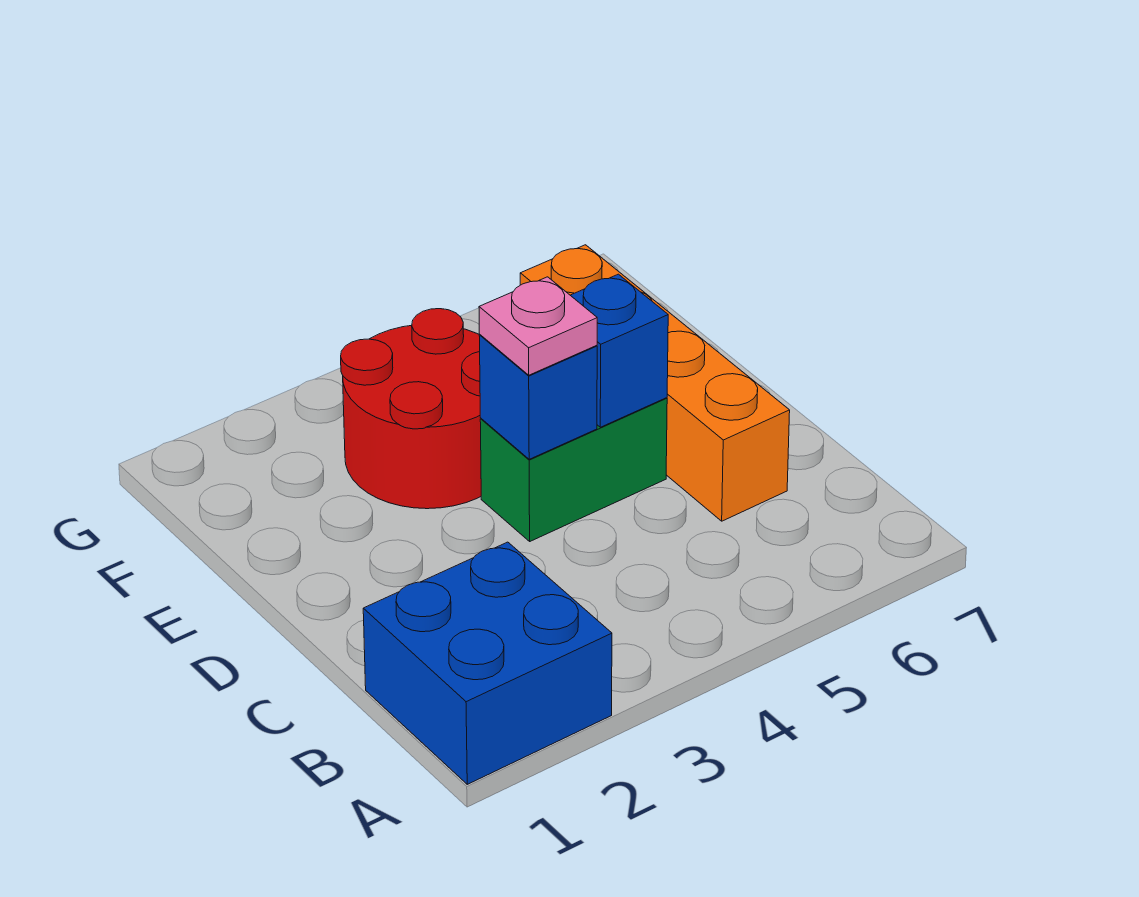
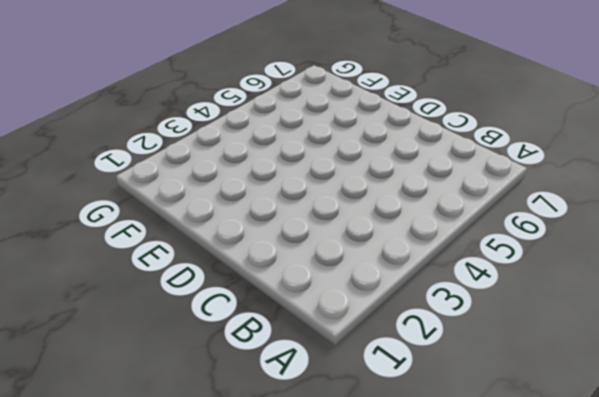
none -> blue brick A1:B2 level 1
none -> orange brick C6:F6 level 1

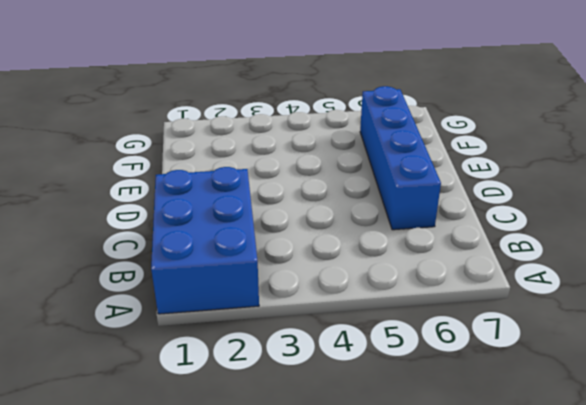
blue brick A1:C2 level 1 -> blue brick A1:B2 level 1
blue brick C6:F6 level 1 -> orange brick C6:F6 level 1
none -> green brick D4:D5 level 1
none -> red round brick E3:F4 level 1

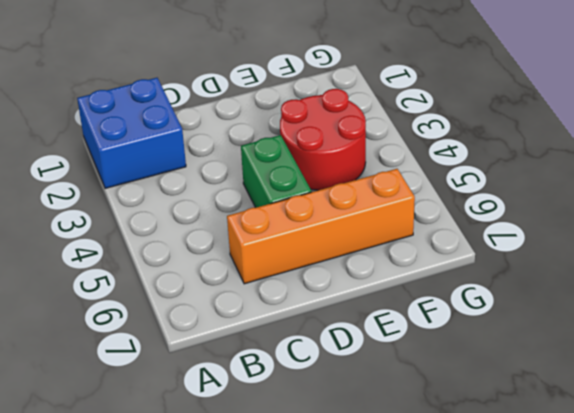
none -> blue brick D4 level 2
none -> blue brick D5 level 2

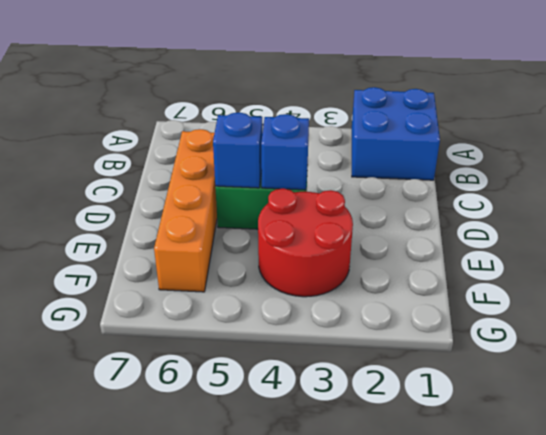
none -> pink plate D4 level 3

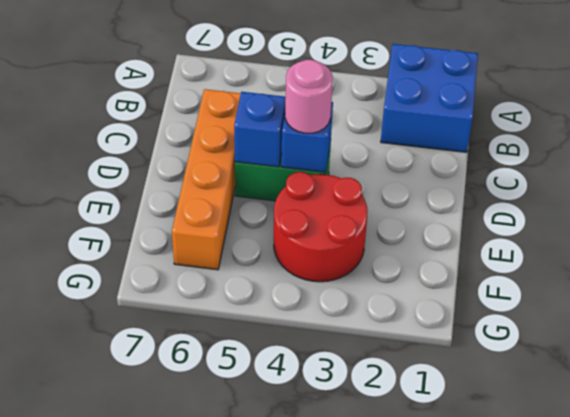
pink round brick D4 level 3 -> pink plate D4 level 3

